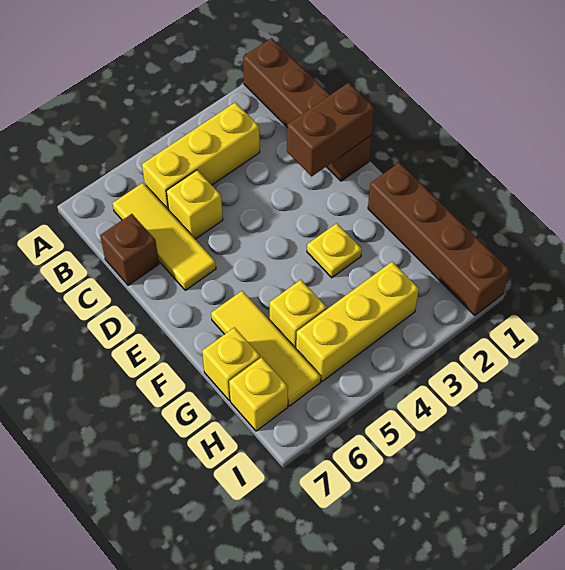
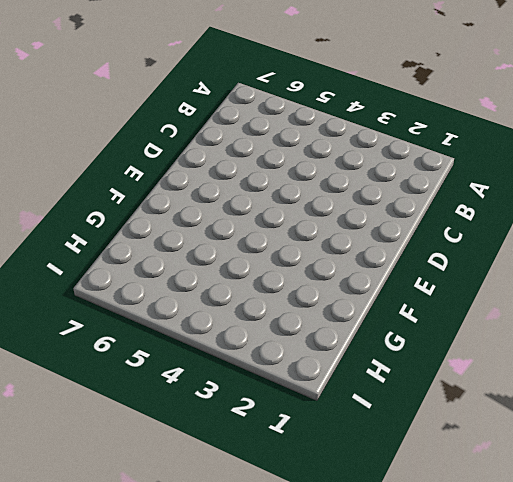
none -> brown brick A1:D1 level 1
none -> yellow brick B3:B5 level 1
none -> yellow tile B6:D6 level 1

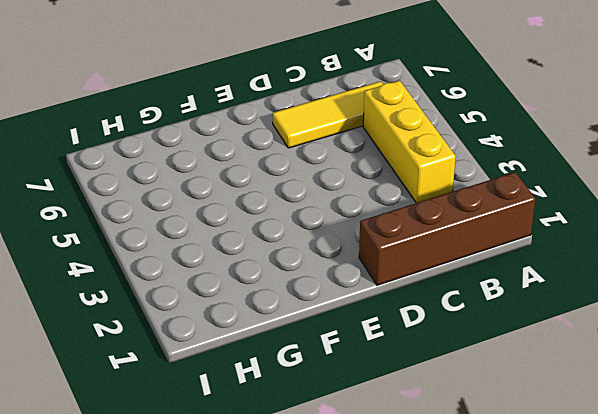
none -> yellow brick C5 level 1
none -> brown brick C7 level 1
none -> brown brick F1:I1 level 1

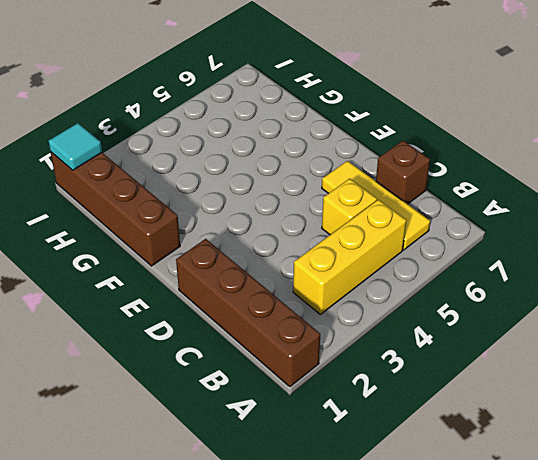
cyan tile I1 level 2 -> none
none -> yellow plate F3 level 1
none -> yellow tile F6:H6 level 1
none -> yellow brick G5 level 1

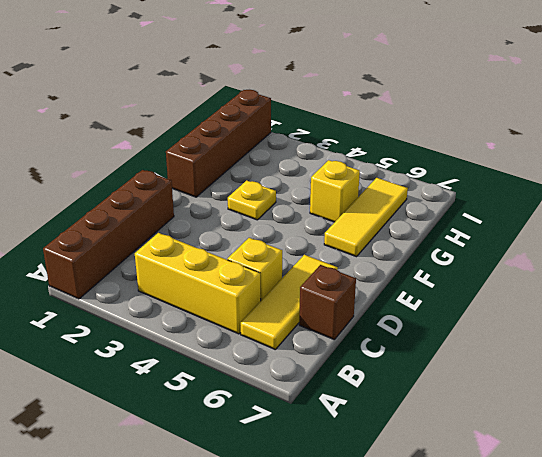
none -> yellow brick G7 level 1
none -> yellow brick H3:H5 level 1
none -> yellow brick H7 level 1

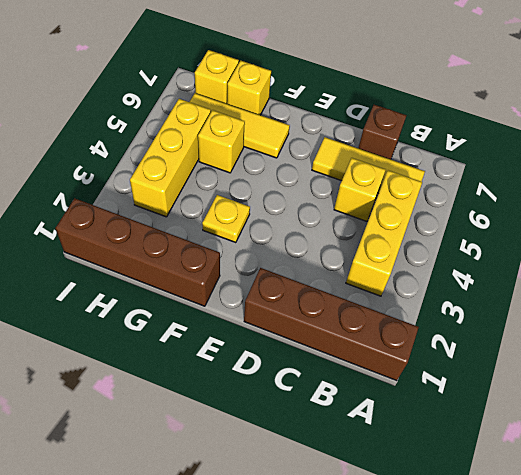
none -> brown brick D1:D2 level 2

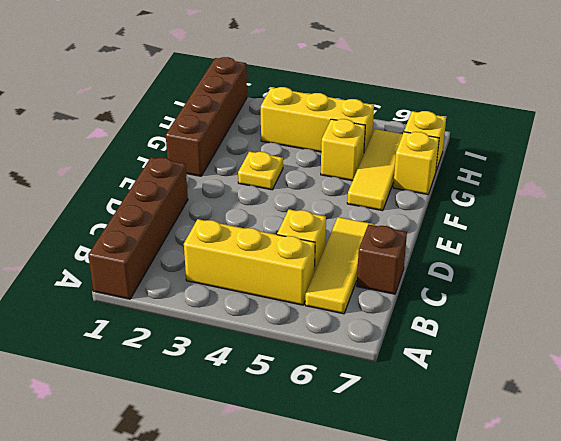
none -> brown brick D1:D2 level 2

